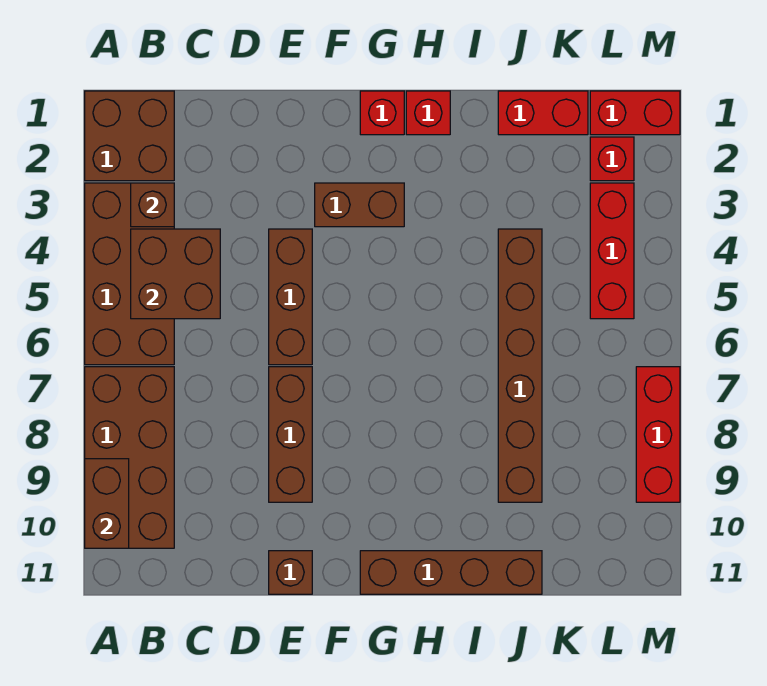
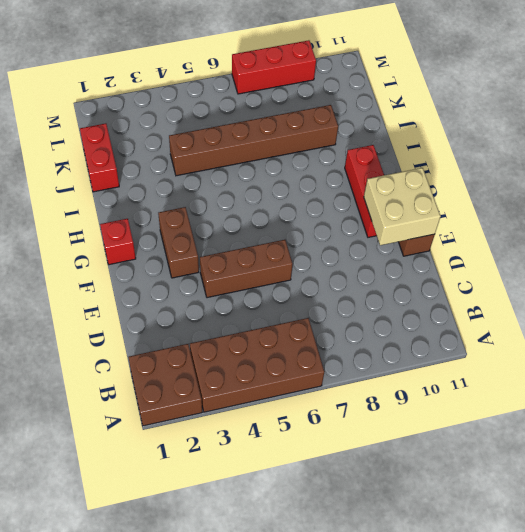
tan brick E10:F11 level 2 -> none
red brick F10:H10 level 1 -> red brick L3:L5 level 1
none -> brown brick A7:B10 level 1
none -> brown brick E7:E9 level 1
none -> brown brick G11:J11 level 1

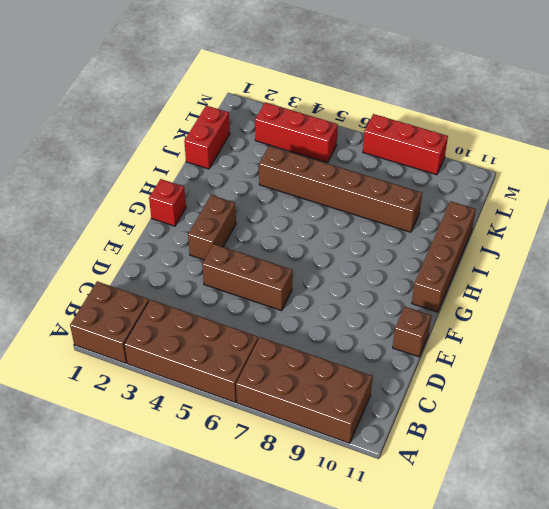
none -> brown brick E7:E9 level 1
none -> red brick H1 level 1
none -> red brick L1:M1 level 1

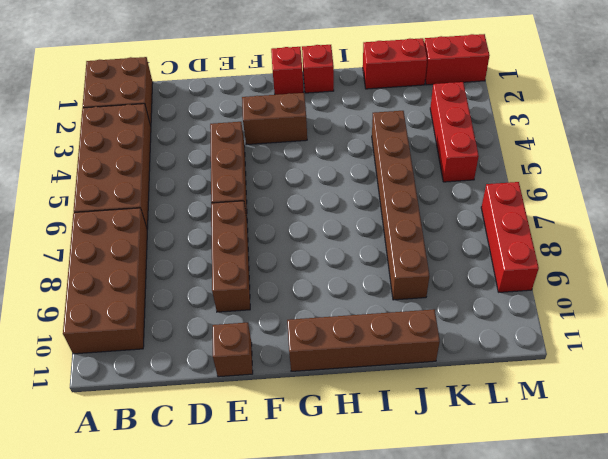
none -> red brick L2 level 1
none -> brown brick A9:A10 level 2
none -> brown brick B3 level 2

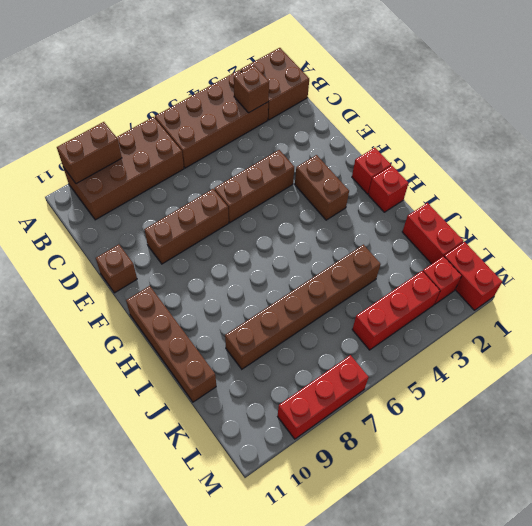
none -> brown brick B4:C5 level 2

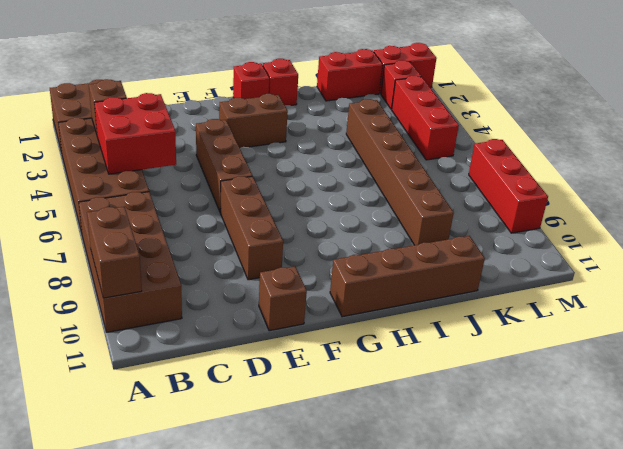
red brick B4:C5 level 2 -> brown brick B4:C5 level 2

